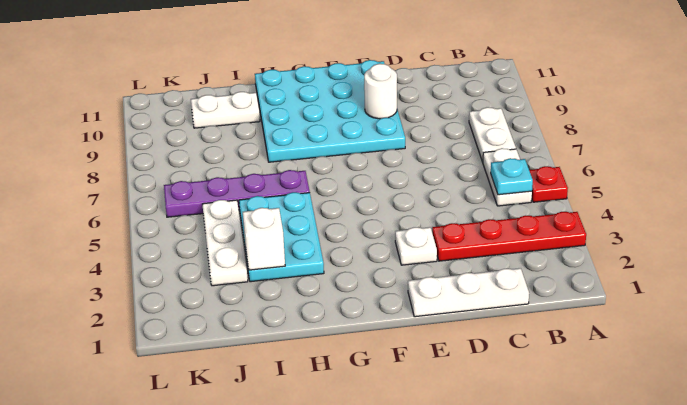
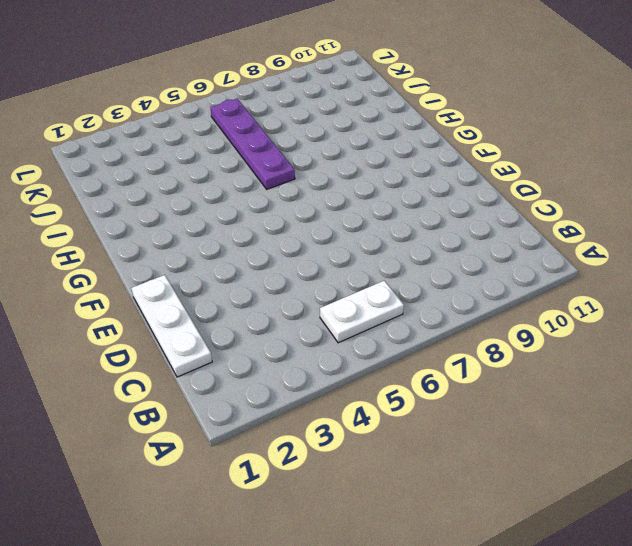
none -> red plate A3:D3 level 1
none -> red plate A5 level 1
none -> white plate B7:B8 level 1

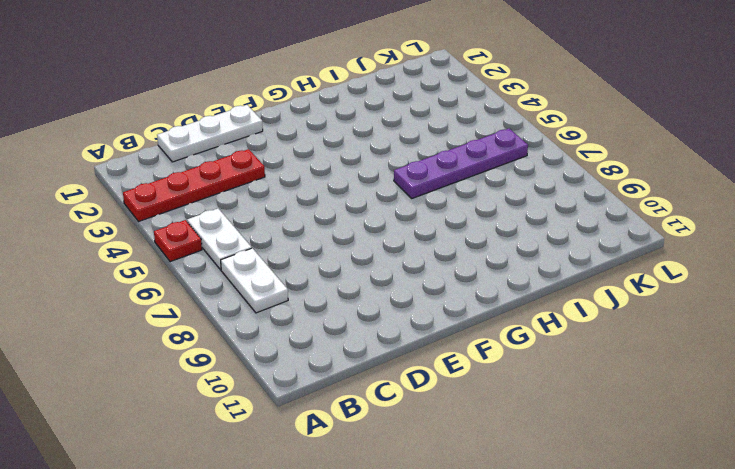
none -> white plate E3 level 1
none -> cyan plate E8:H11 level 1
none -> cyan plate H3:I5 level 1

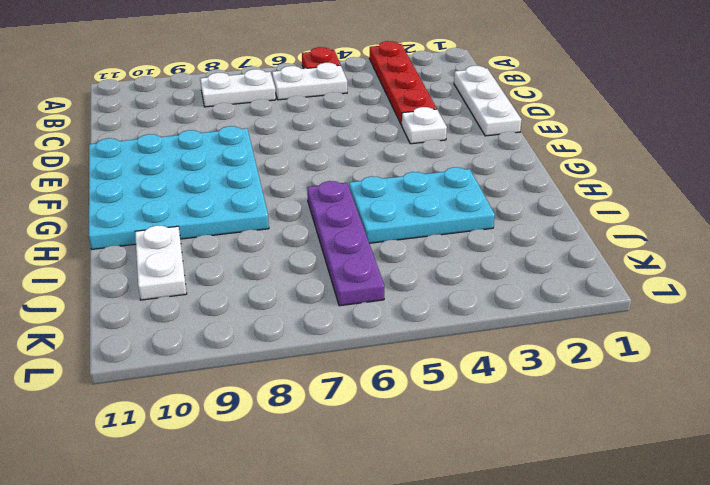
none -> white plate J3:J5 level 1
none -> cyan plate B5 level 2
none -> white round brick E9 level 2

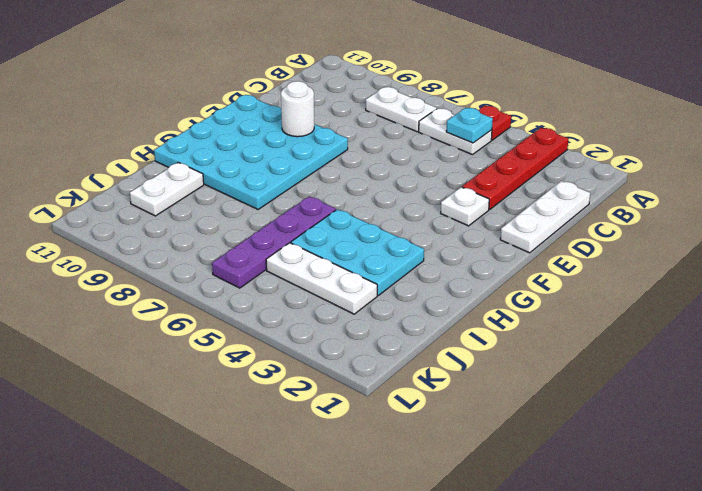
none -> white brick I3 level 2

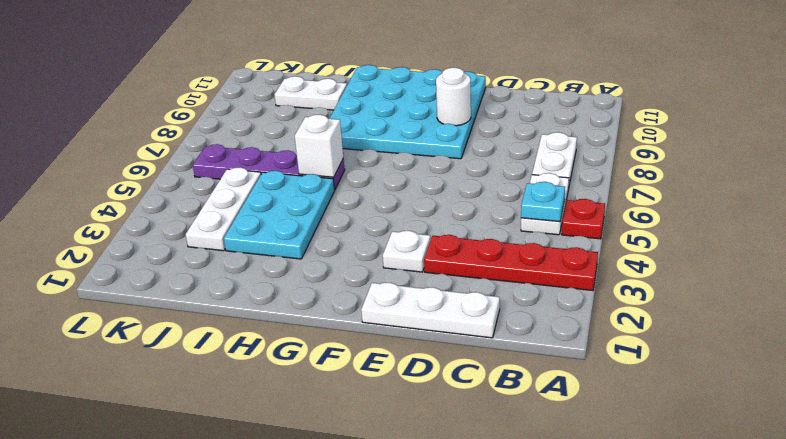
white brick H6 level 2 -> white brick I3 level 2

